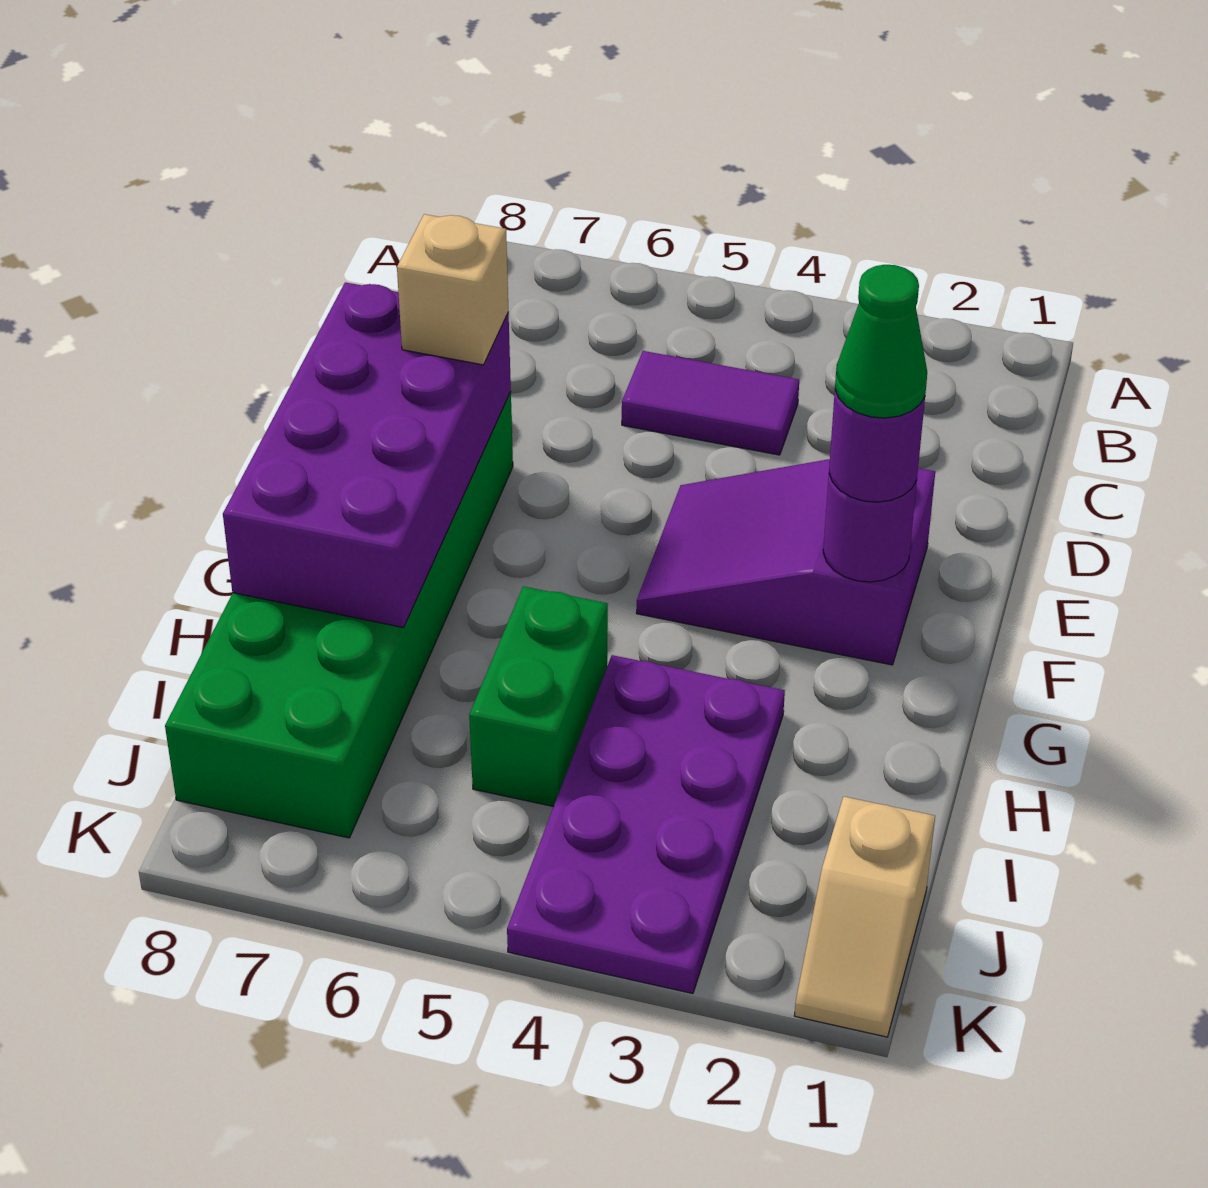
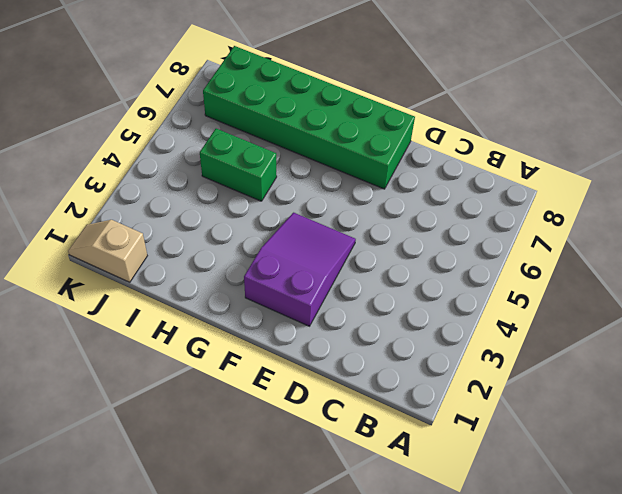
none -> purple tile C4:C5 level 1
none -> purple plate H3:K4 level 1

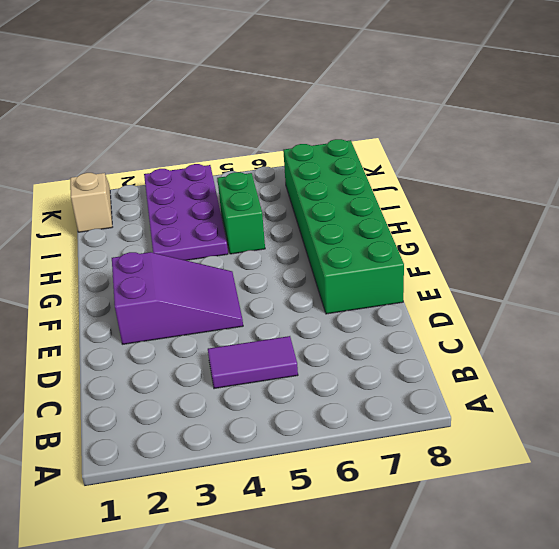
none -> purple brick E7:H8 level 2
none -> purple round brick F2 level 2

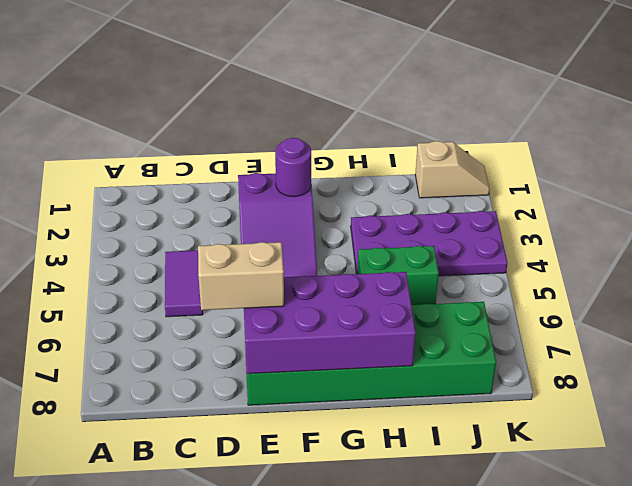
tan brick D7:E7 level 3 -> tan brick E7 level 3
none -> purple round brick F2 level 3
none -> green cone F2 level 4

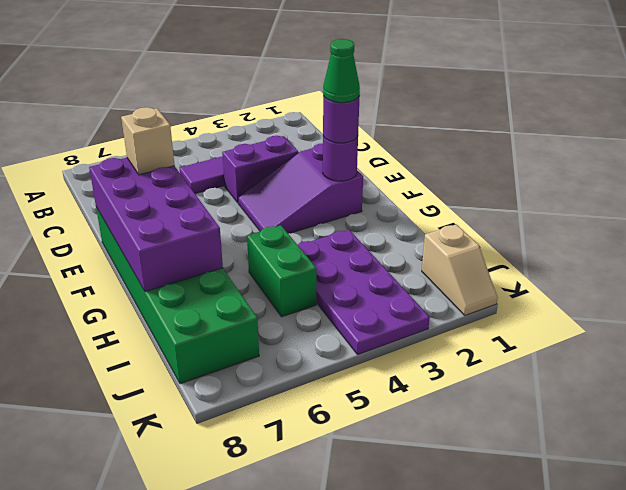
purple brick D3:D4 level 1 -> none

